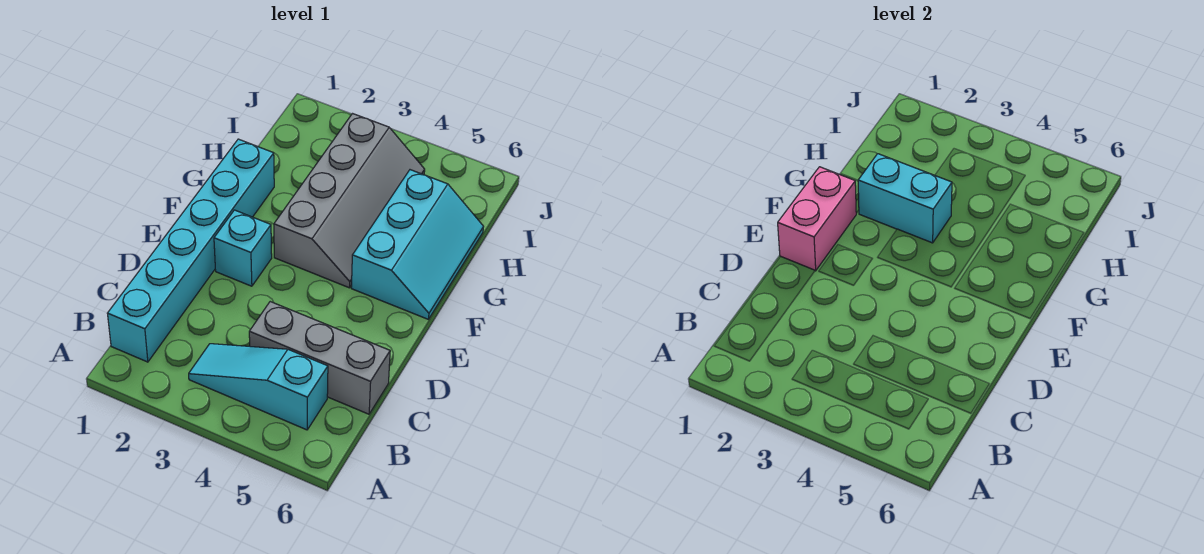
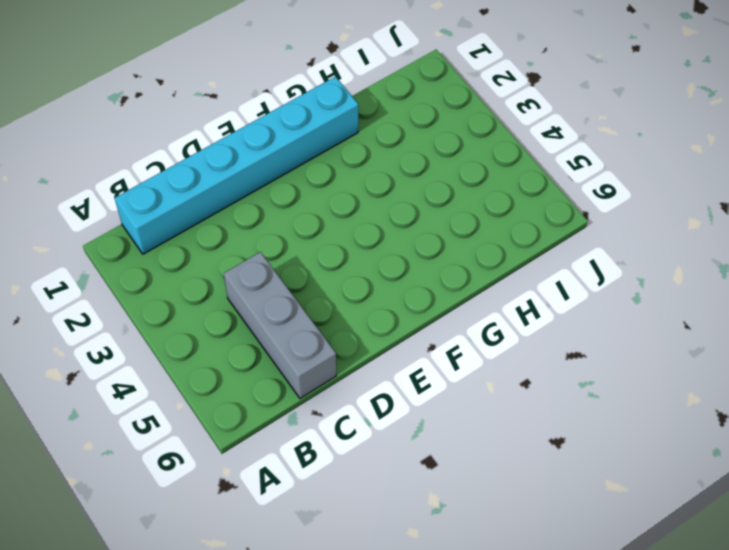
none -> cyan slope B3:B5 level 1 top 5
none -> cyan brick E2 level 1

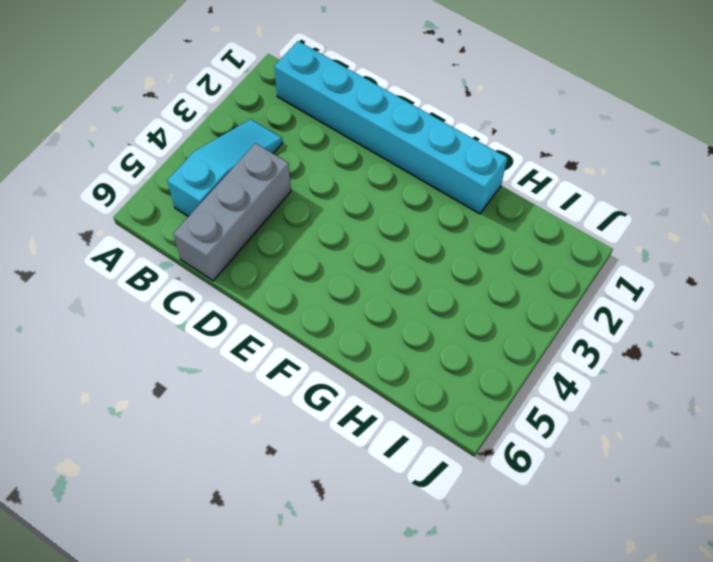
none -> cyan brick E2 level 1
none -> grey slope F3:I4 level 1 top 3

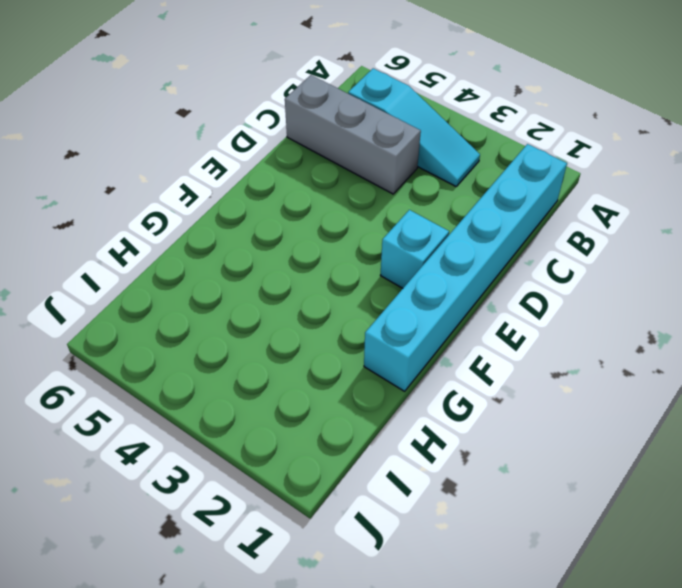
none -> grey slope F3:I4 level 1 top 3
none -> cyan slope F5:H6 level 1 top 5

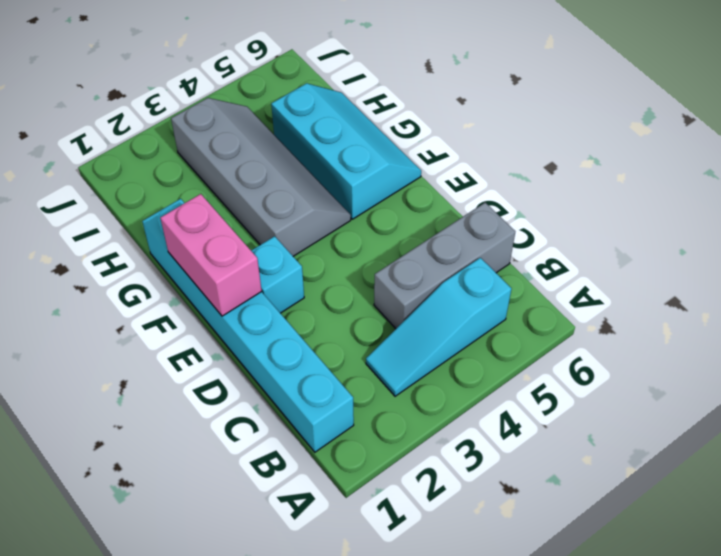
none -> cyan brick G2:G3 level 2

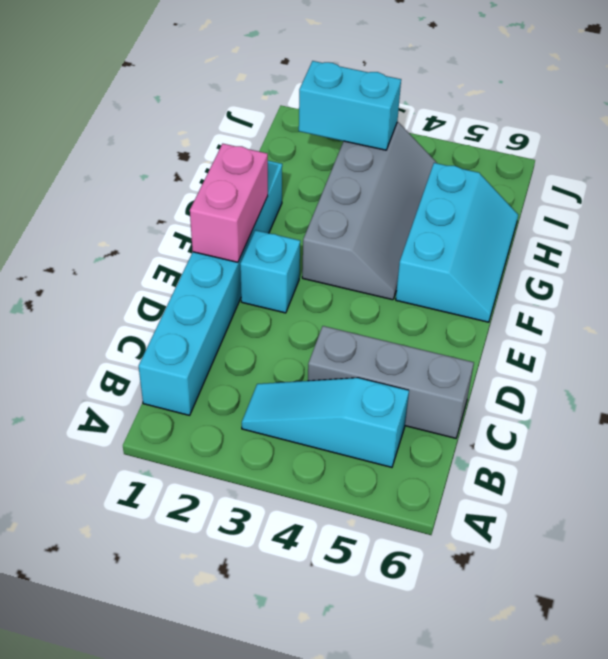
cyan brick I2:I3 level 2 -> cyan brick G2:G3 level 2

